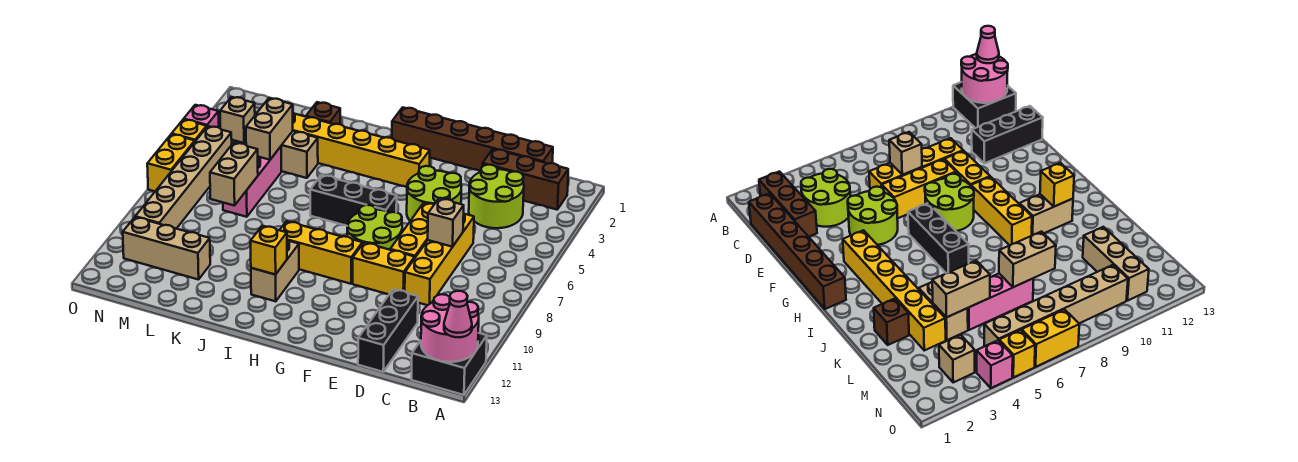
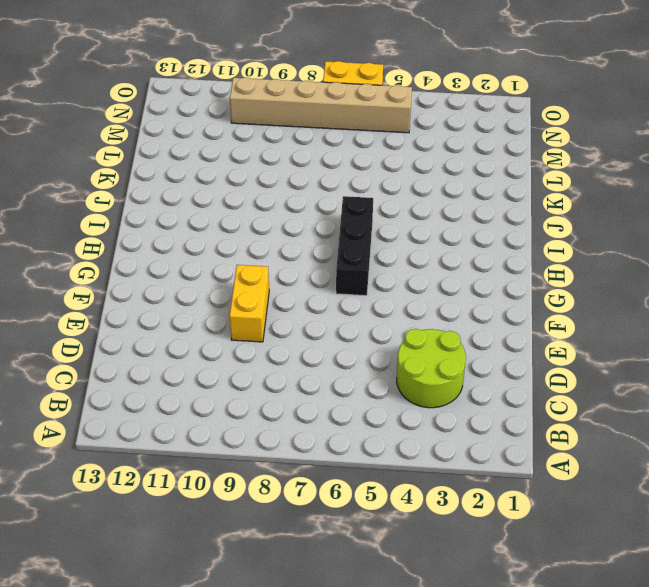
none -> black brick A12:B13 level 1
none -> brown brick B2:D2 level 1
none -> brown brick C1:H1 level 1

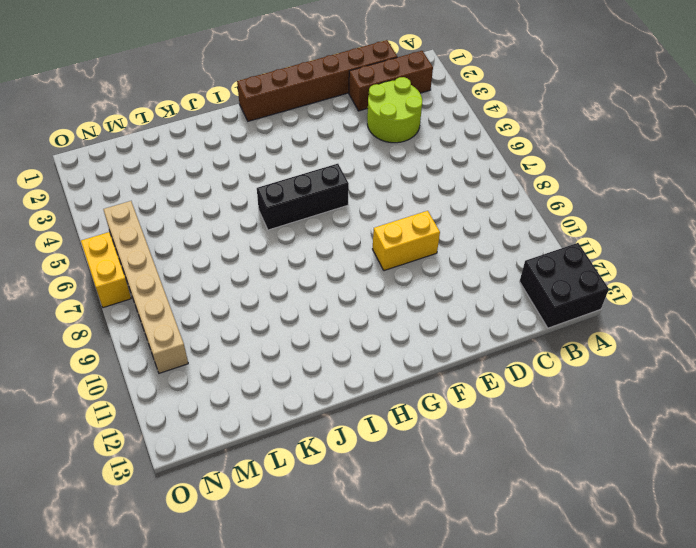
none -> yellow brick D6:D9 level 1
none -> black brick D11:D13 level 1
none -> lime round brick E4:F5 level 1

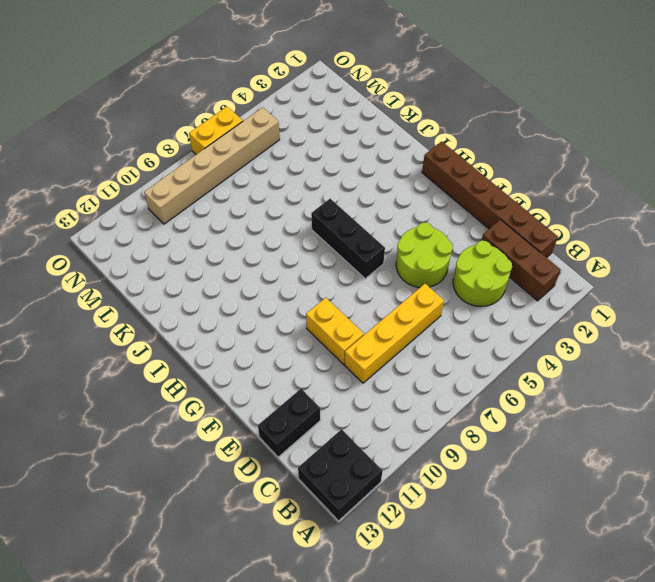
black brick D12:D13 level 1 -> black brick D11:D13 level 1
none -> yellow brick E6:E8 level 1
none -> lime round brick F7:G8 level 1
none -> yellow brick G3:L3 level 1

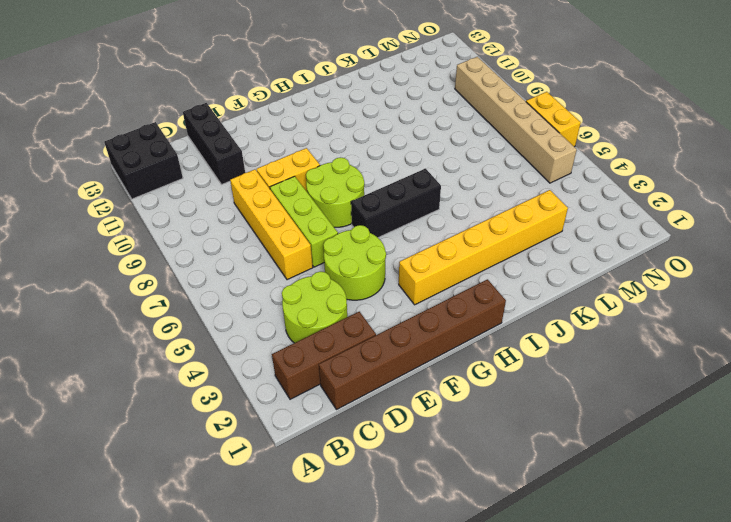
lime brick E6:E8 level 1 -> yellow brick E6:E8 level 1
none -> yellow brick G9:I9 level 1
none -> tan brick I10:I11 level 1
none -> brown brick K2 level 1

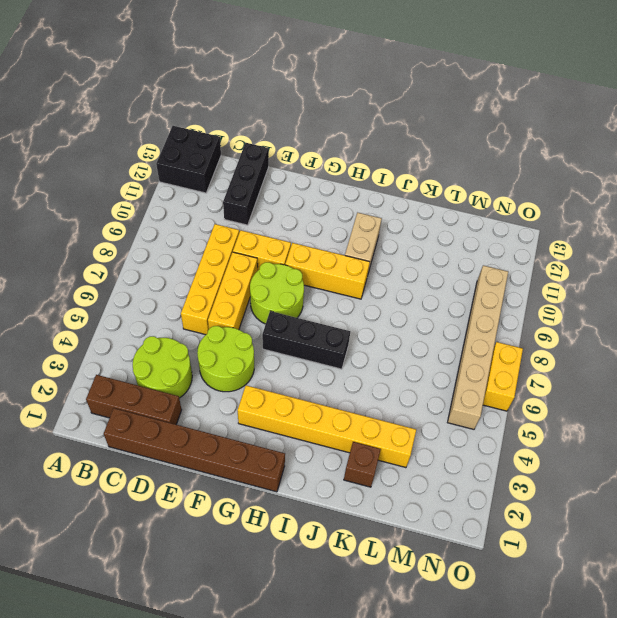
none -> tan brick K4:L4 level 1
none -> pink brick L5:L7 level 1
none -> tan brick L11:N11 level 1

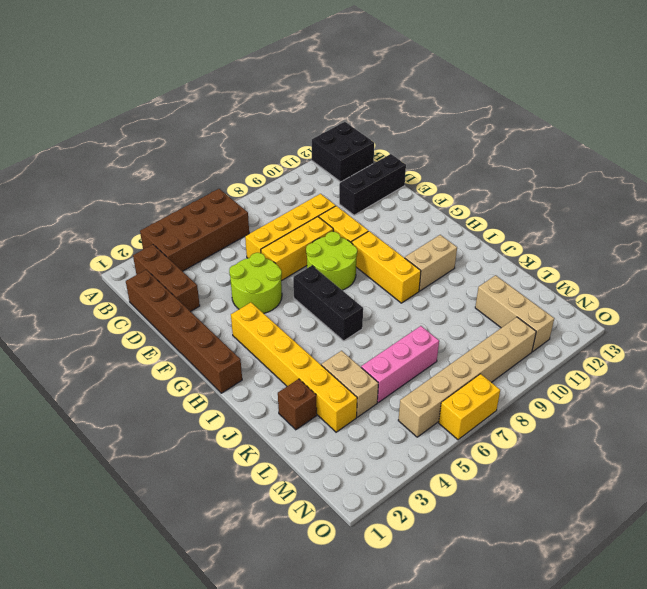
brown brick A3:B6 level 1 -> none
none -> lime round brick C3:D4 level 1
none -> tan brick N3 level 1
none -> pink brick O4 level 1

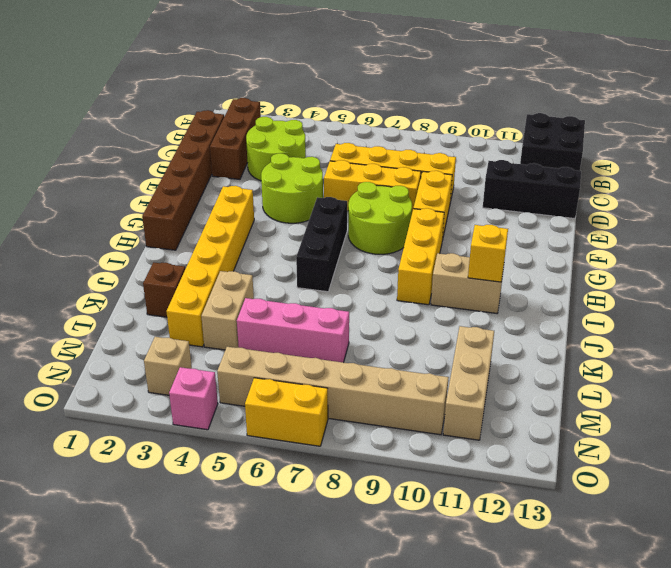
none -> yellow brick O5 level 1
none -> pink round brick A12:B13 level 2
none -> tan brick D7 level 2

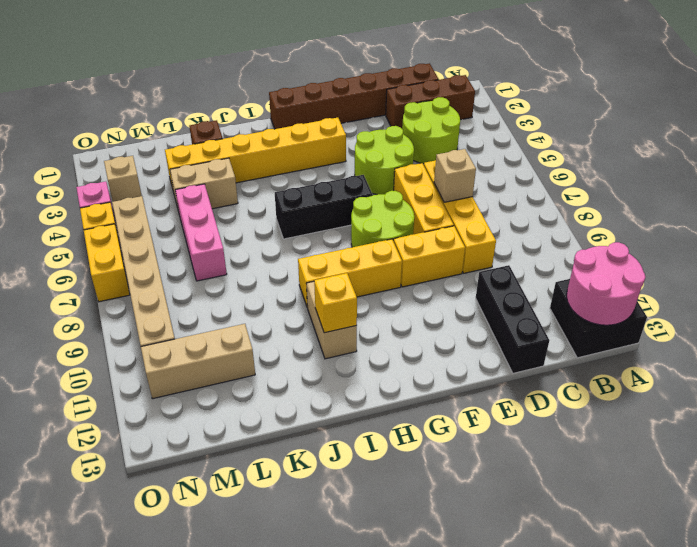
none -> tan brick L4:L5 level 2
none -> tan brick L7:L8 level 2
none -> pink cone A13 level 3

